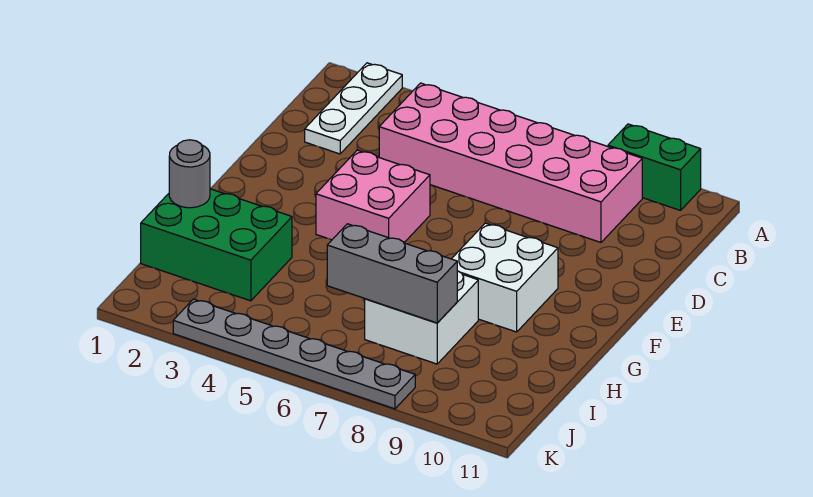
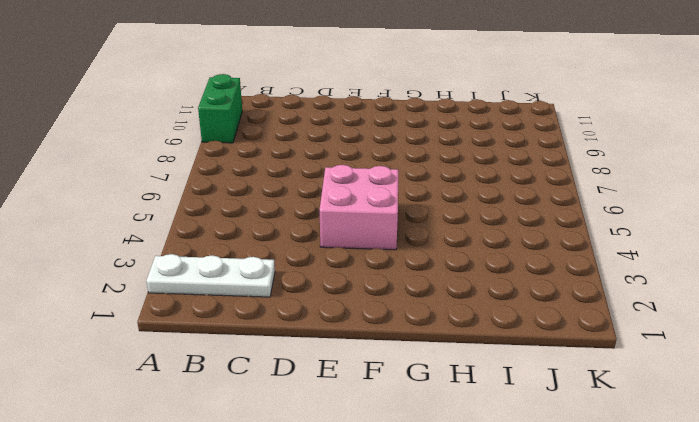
none -> pink brick B4:C9 level 1
none -> white brick F8:G9 level 1

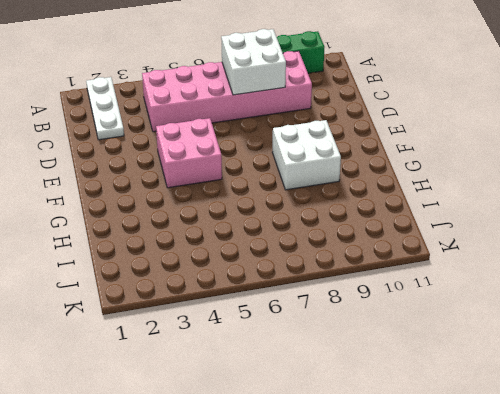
white brick B7:C8 level 2 -> white brick H7:I8 level 1
none -> green brick H1:I3 level 1
none -> grey plate K3:K8 level 1

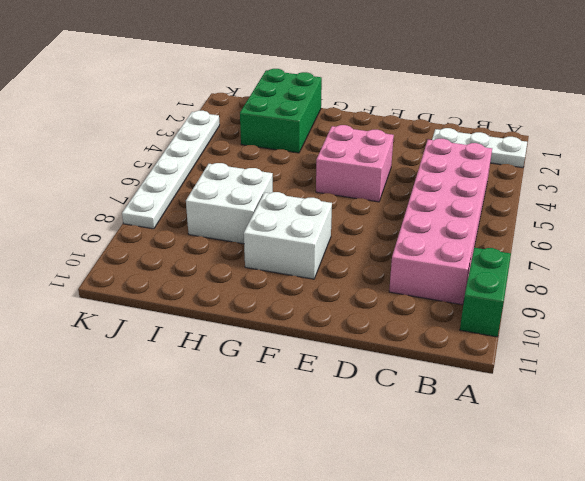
white plate K3:K8 level 1 -> grey plate K3:K8 level 1
none -> grey round brick H1 level 2
none -> grey brick I6:I8 level 2

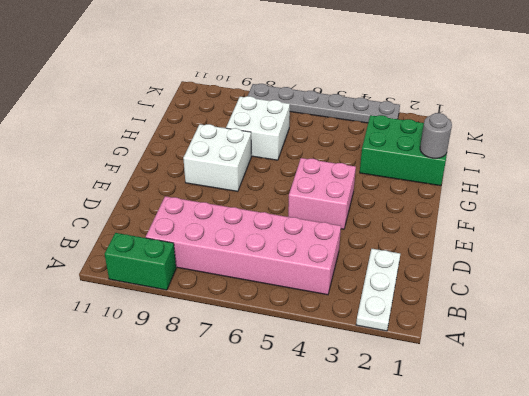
none -> grey brick I6:I8 level 2

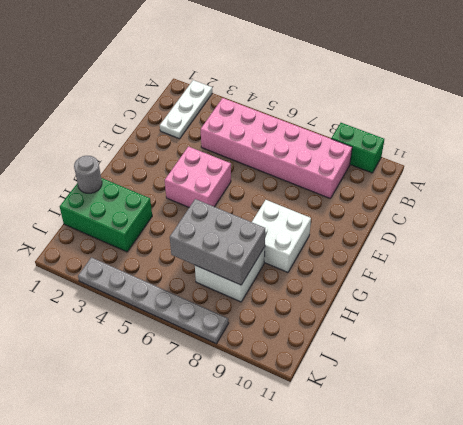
grey brick H6:I8 level 2 -> grey brick I6:I8 level 2

